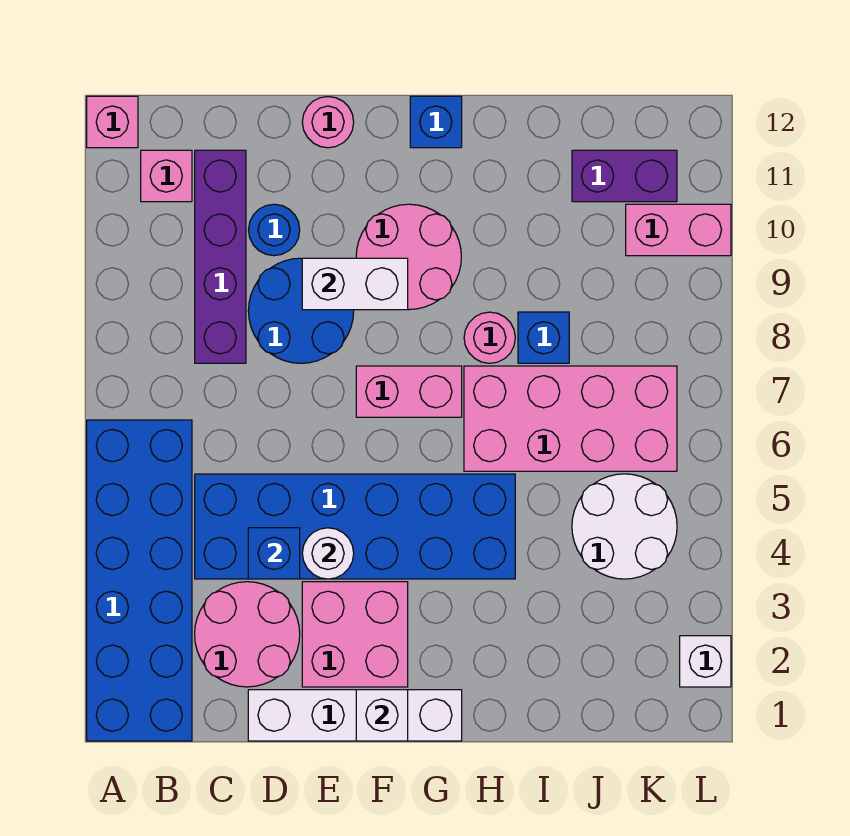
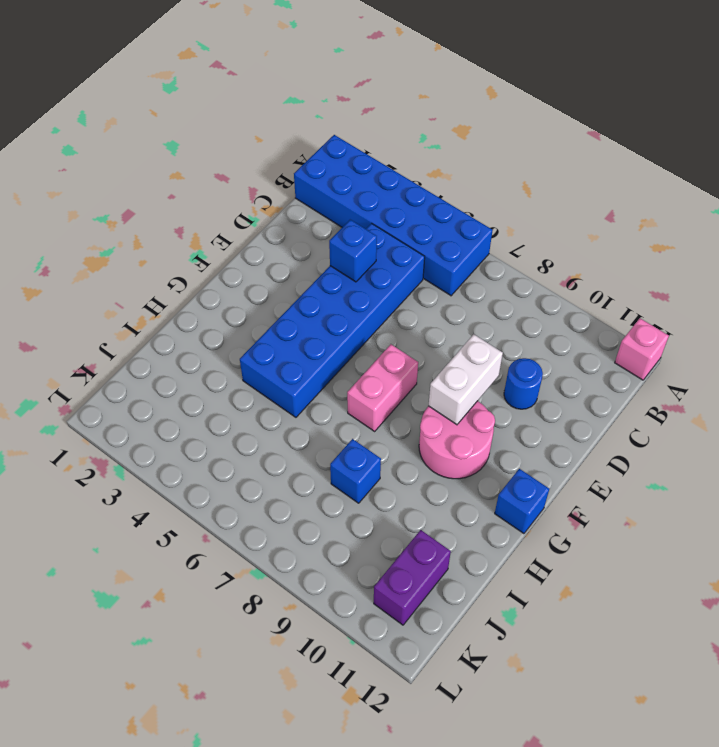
none -> pink brick B11 level 1
none -> pink round brick C2:D3 level 1
none -> purple brick C8:C11 level 1

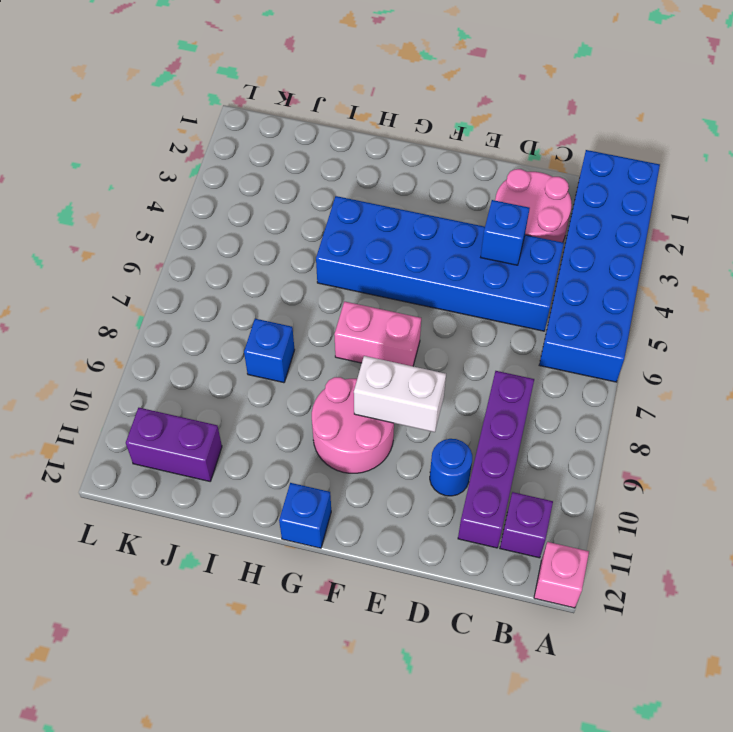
purple brick B11 level 1 -> pink brick B11 level 1
none -> white brick D1:G1 level 1
none -> blue round brick D8:E9 level 1
none -> pink brick E2:F3 level 1

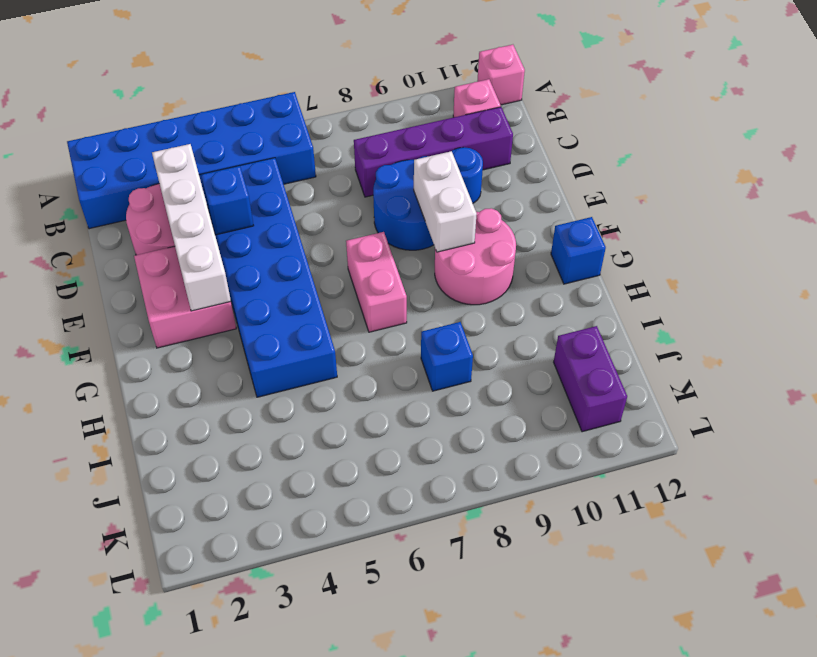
white brick C3:F3 level 2 -> white brick D1:G1 level 1
none -> pink round brick E12 level 1
none -> pink brick H6:K7 level 1
none -> pink round brick H8 level 1

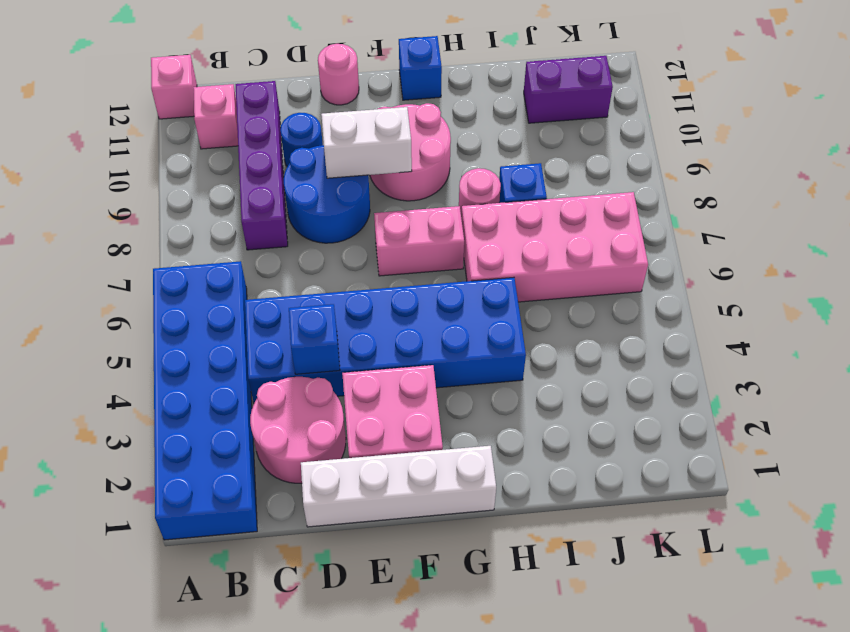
none -> white round brick J4:K5 level 1
none -> pink brick K10:L10 level 1
none -> white brick L2 level 1

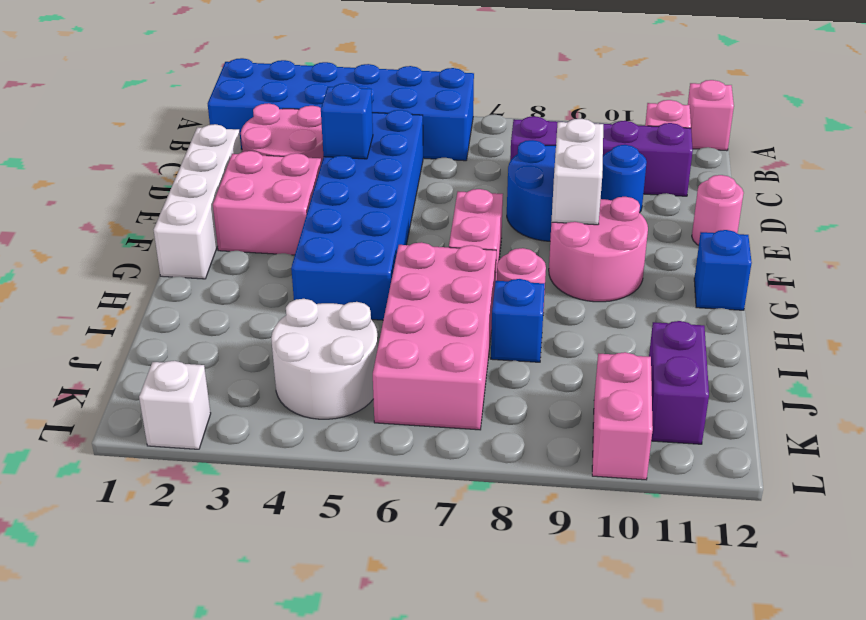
none -> white round brick E4 level 2
none -> white brick F1 level 2

